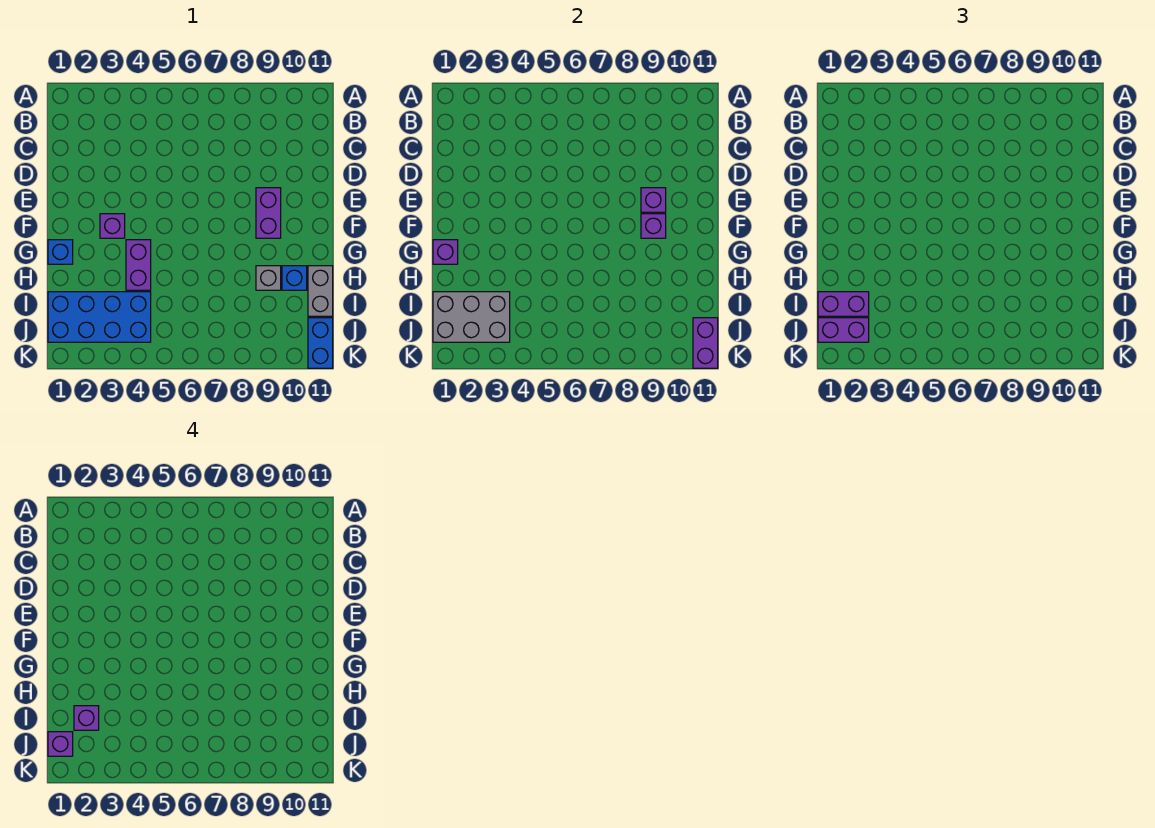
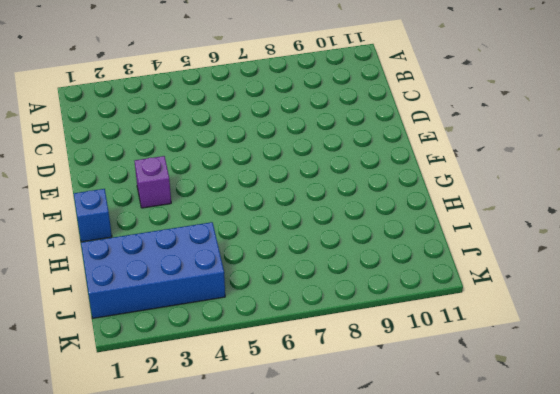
none -> purple brick E9:F9 level 1
none -> purple brick G4:H4 level 1
none -> grey brick H9 level 1

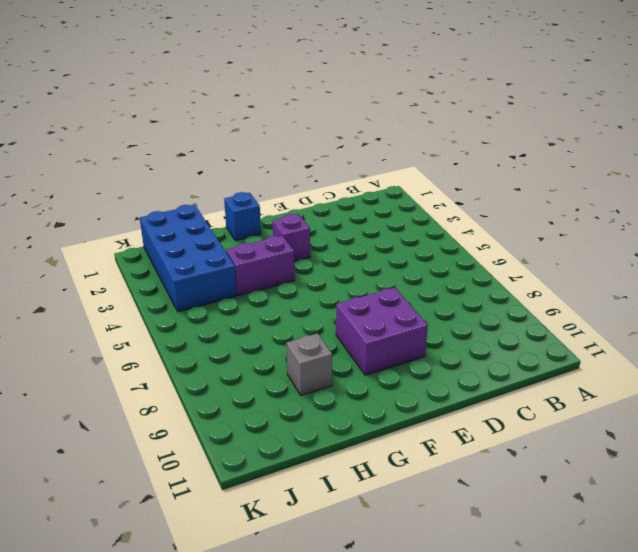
purple brick E8:F9 level 1 -> purple brick E9:F9 level 1
none -> blue brick H10 level 1
none -> grey brick H11:I11 level 1
none -> blue brick J11:K11 level 1

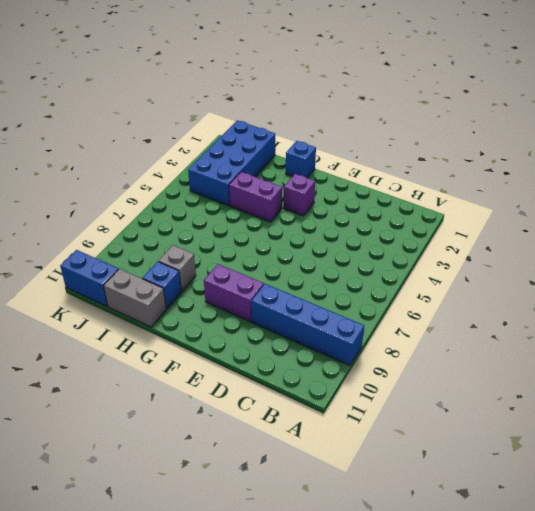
blue brick A9:D9 level 1 -> none
none -> purple brick E9 level 2
none -> purple brick F9 level 2
none -> purple brick G1 level 2

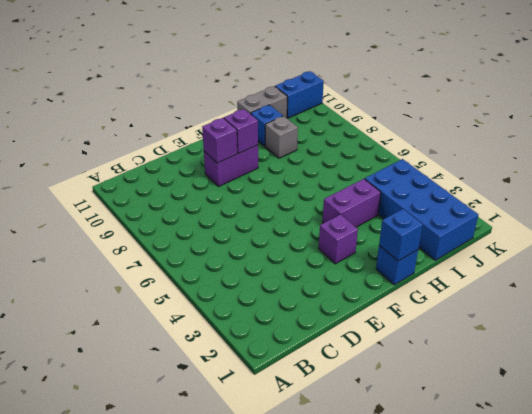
blue brick G1 level 2 -> purple brick G1 level 2
none -> grey brick I1:J3 level 2
none -> purple brick J11:K11 level 2
none -> purple brick I1:I2 level 3

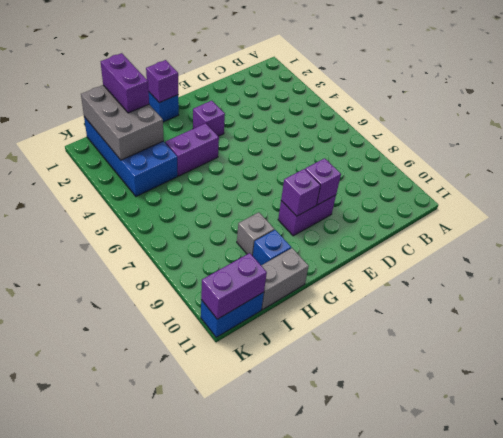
none -> purple brick J1:J2 level 3
none -> purple brick I2 level 4
none -> purple brick J1 level 4

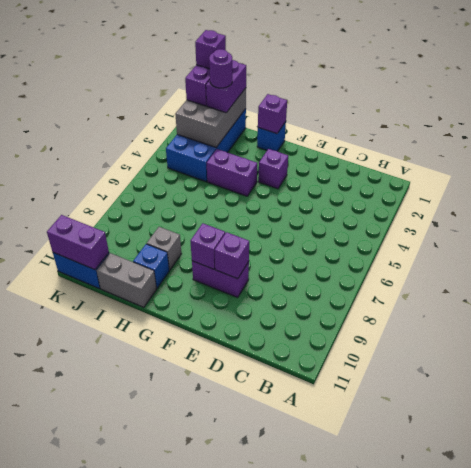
purple round brick I2 level 4 -> purple brick I2 level 4

